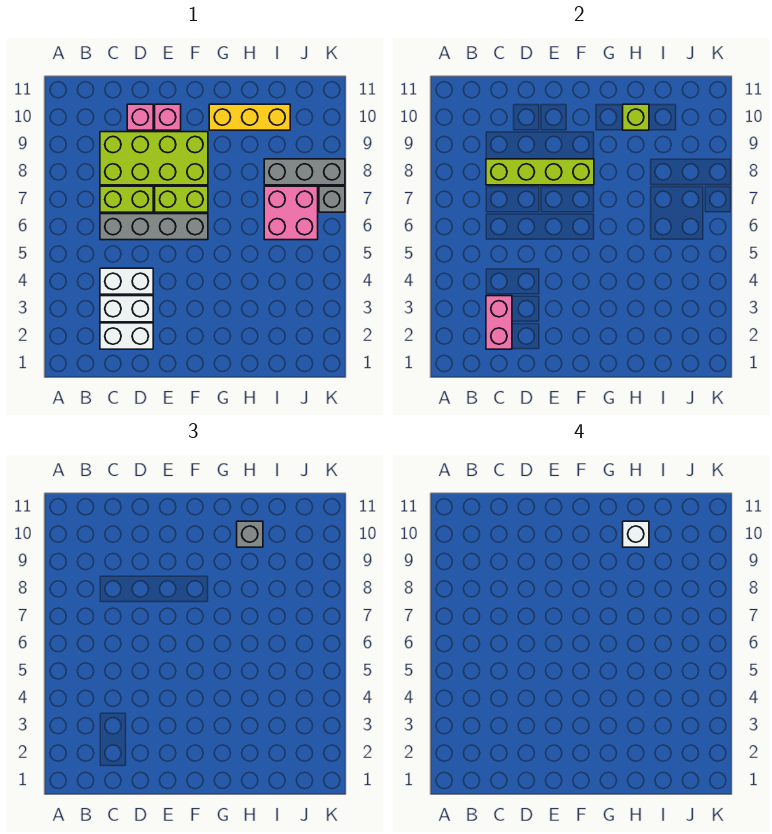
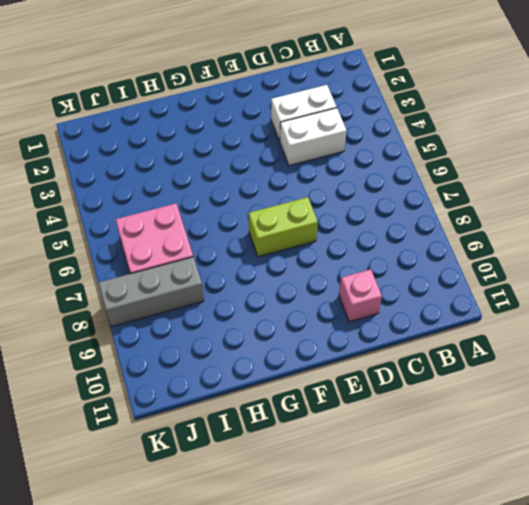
none -> white brick C2:D2 level 1
none -> grey brick C6:F6 level 1
none -> lime brick C7:D7 level 1

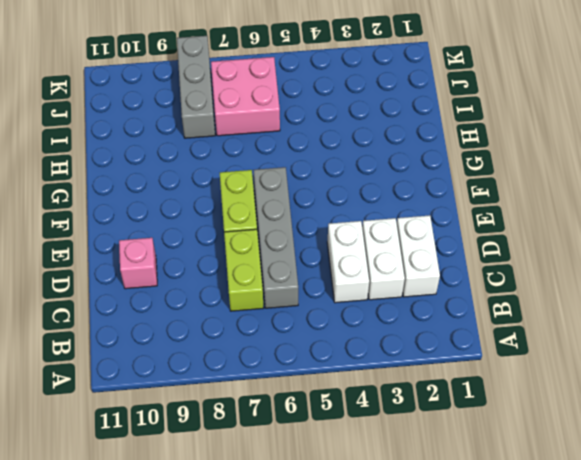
none -> lime brick C8:F9 level 1
none -> pink brick E10 level 1
none -> yellow brick G10:I10 level 1

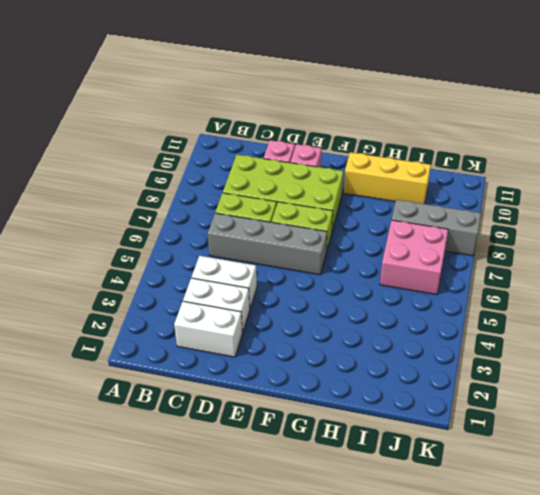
none -> grey brick K7 level 1
none -> pink brick C2:C3 level 2
none -> lime brick C8:F8 level 2

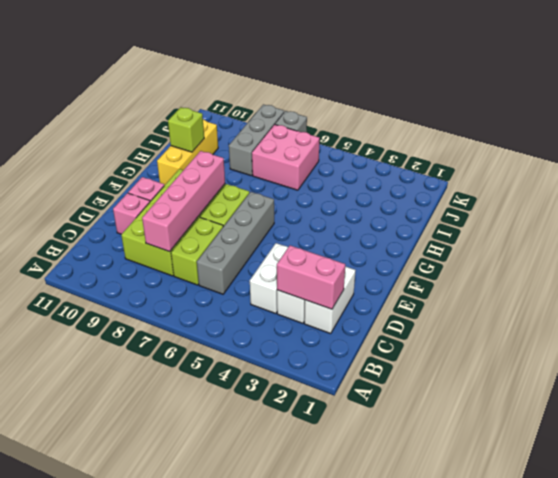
pink brick C8:F8 level 2 -> lime brick C8:F8 level 2
none -> grey brick H10 level 3
none -> white brick H10 level 4

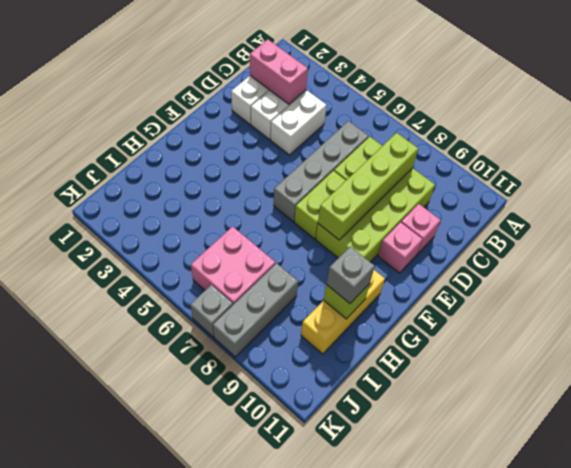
none -> white brick H10 level 4

